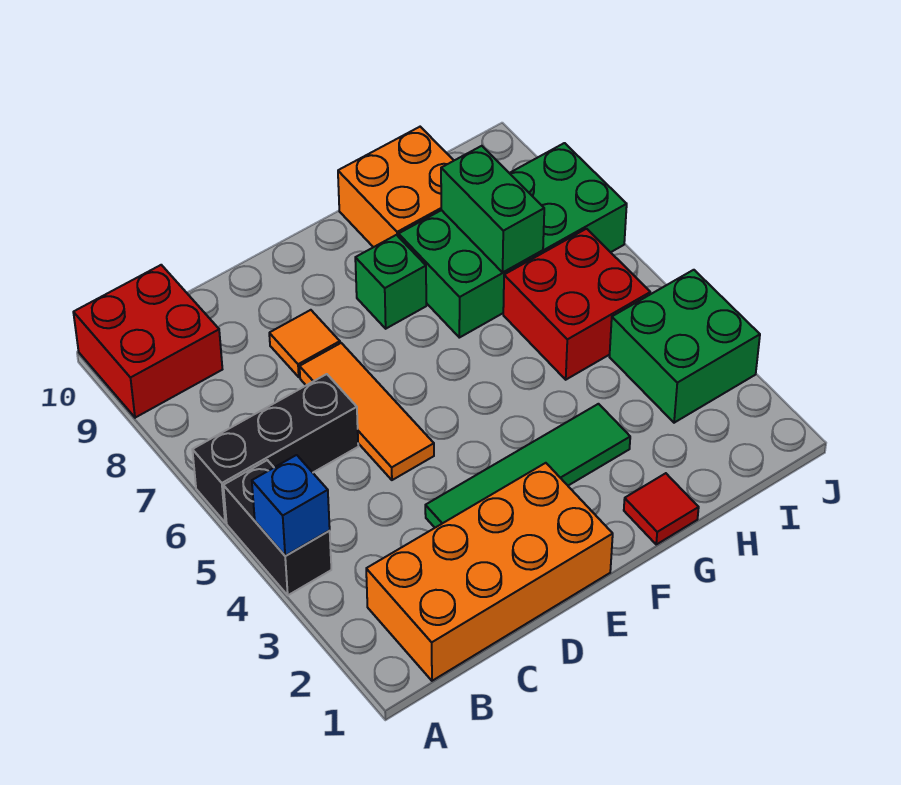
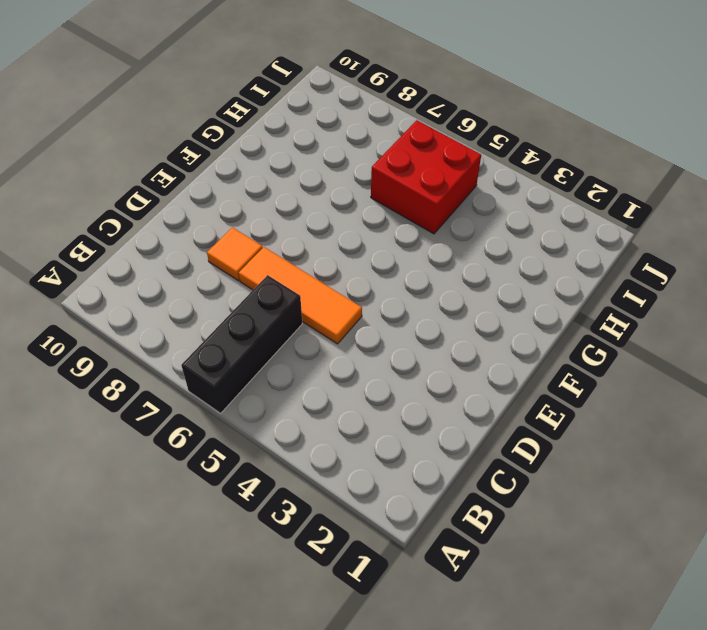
none -> black brick A4:A5 level 1
none -> red brick A9:B10 level 1
none -> orange brick B1:E2 level 1

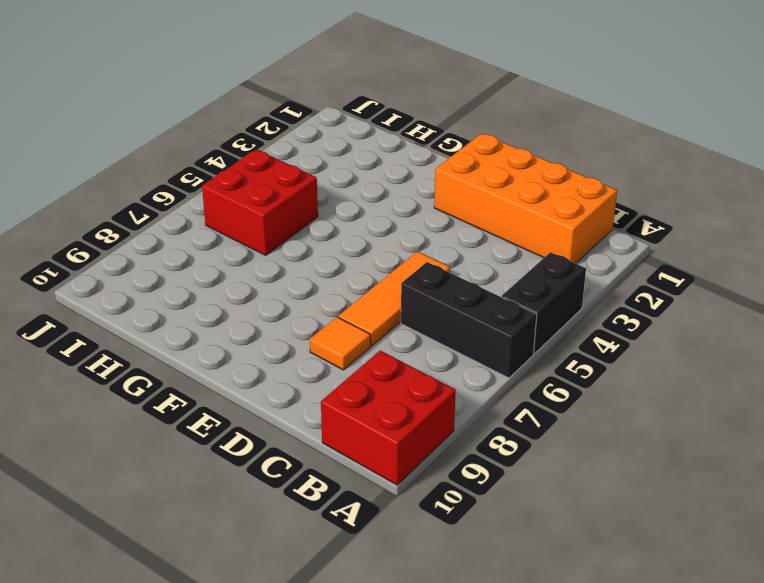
none -> green tile D3:G3 level 1
none -> green brick F8 level 1
none -> red tile G1 level 1

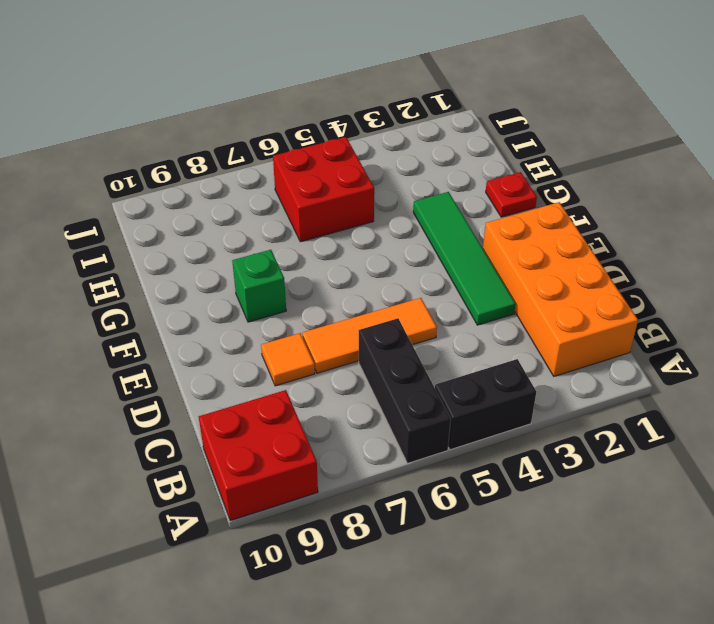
red plate G1 level 1 -> red tile G1 level 1
none -> green brick G7:J8 level 1
none -> orange brick G9:H10 level 1
none -> green brick I3:J4 level 1

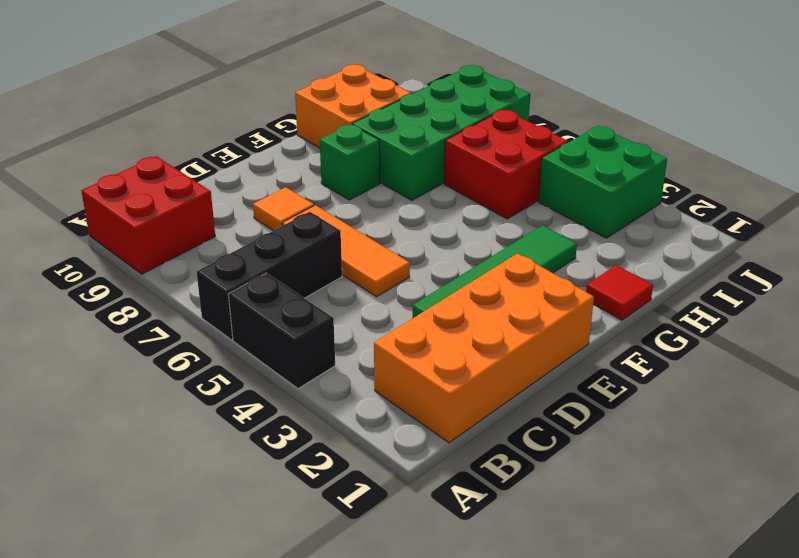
none -> blue brick A4 level 2
none -> green brick H7:H8 level 2

